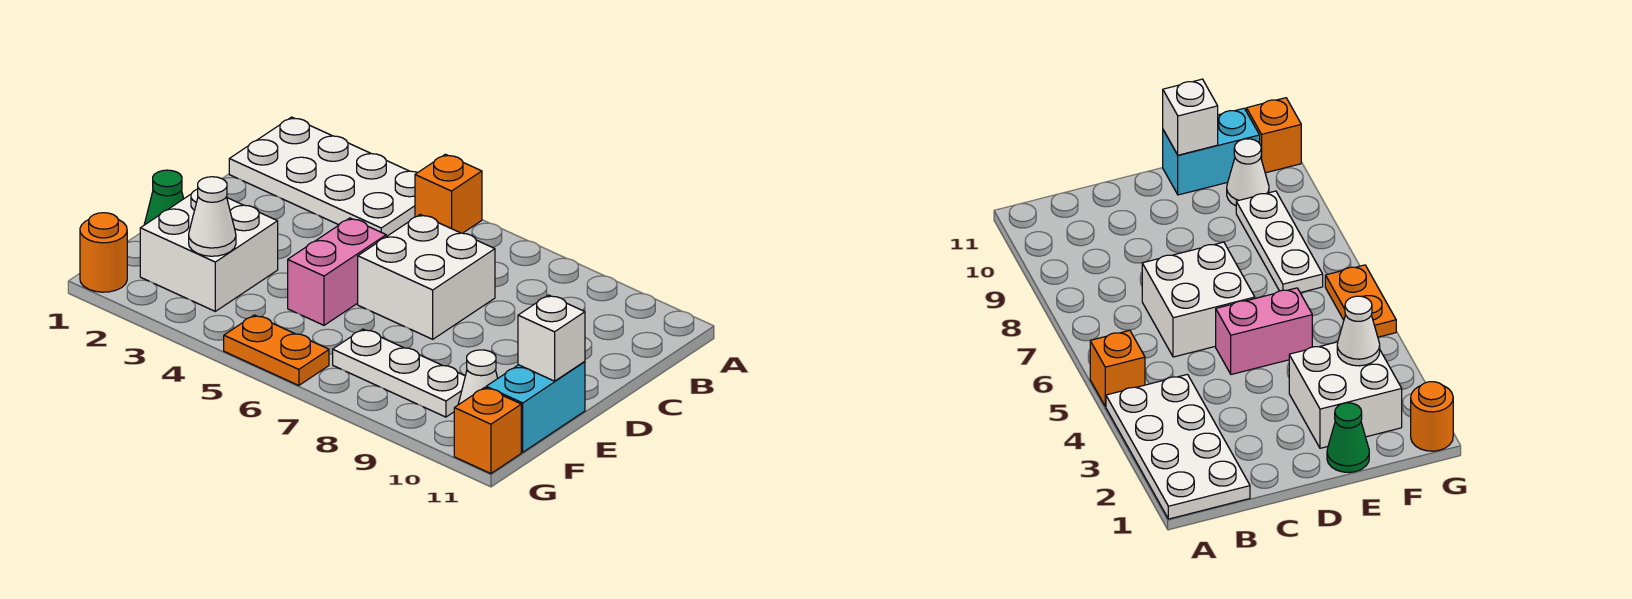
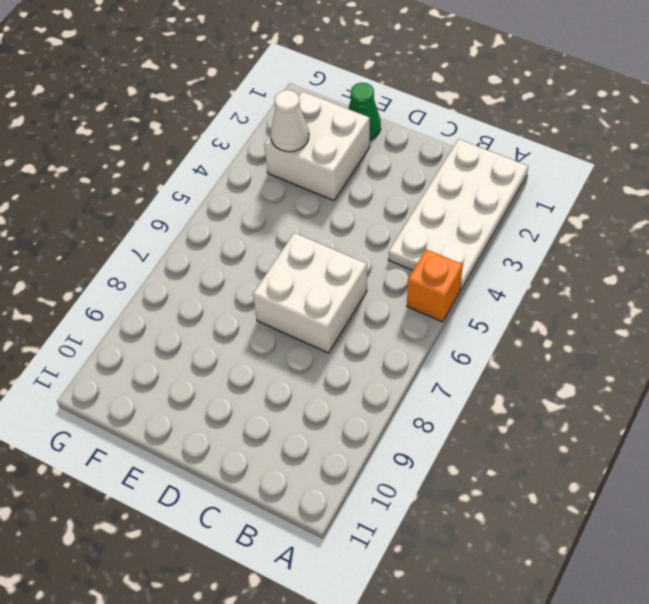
none -> pink brick D5:E5 level 1
none -> cyan brick E11:F11 level 1
none -> white plate F7:F9 level 1

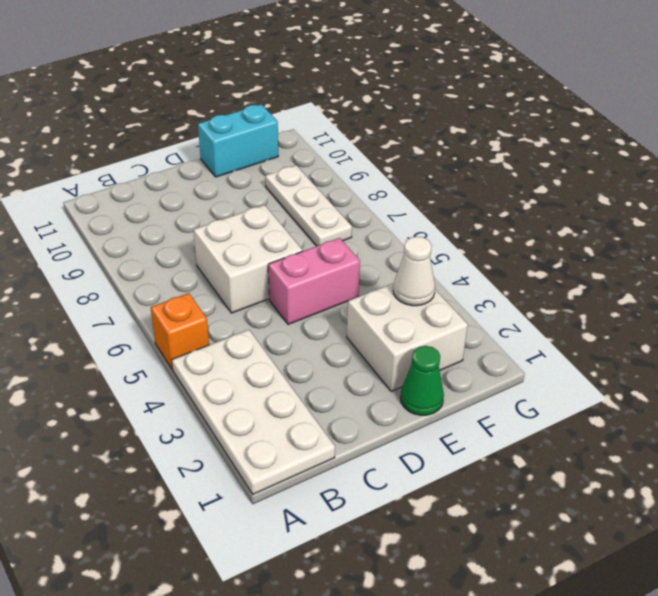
none -> white cone F10 level 1
none -> orange round brick G1 level 1
none -> orange plate G5:G6 level 1

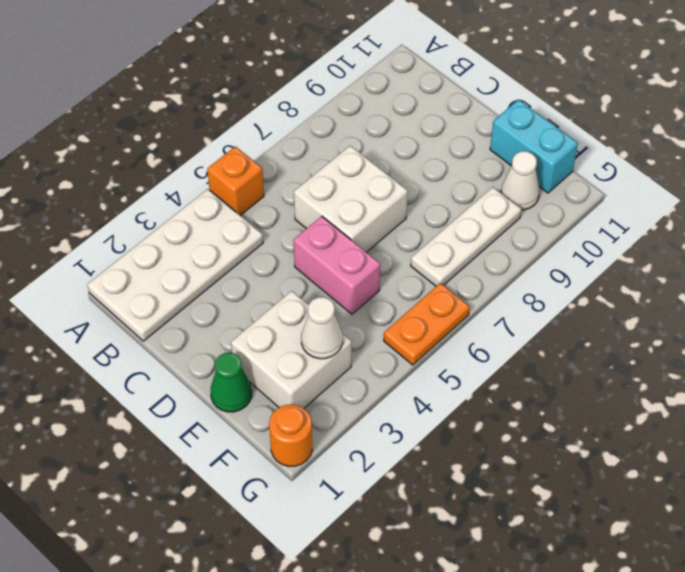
none -> orange brick G11 level 1
none -> white brick E11 level 2

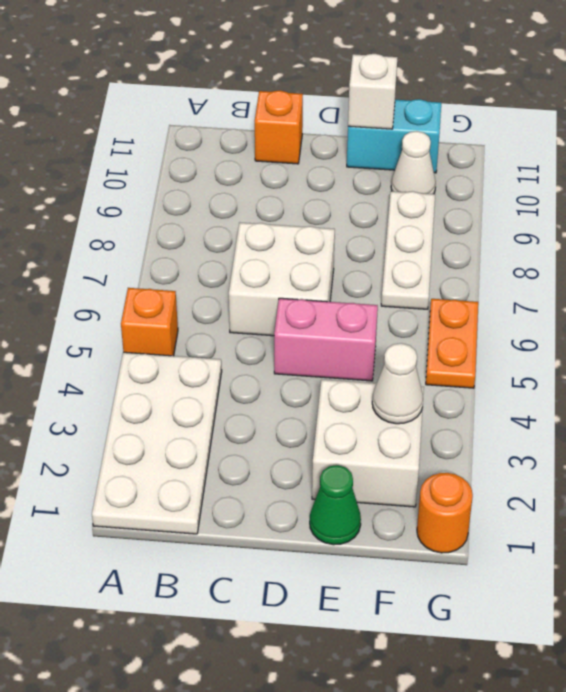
orange brick C11 level 1 -> orange brick G11 level 1

